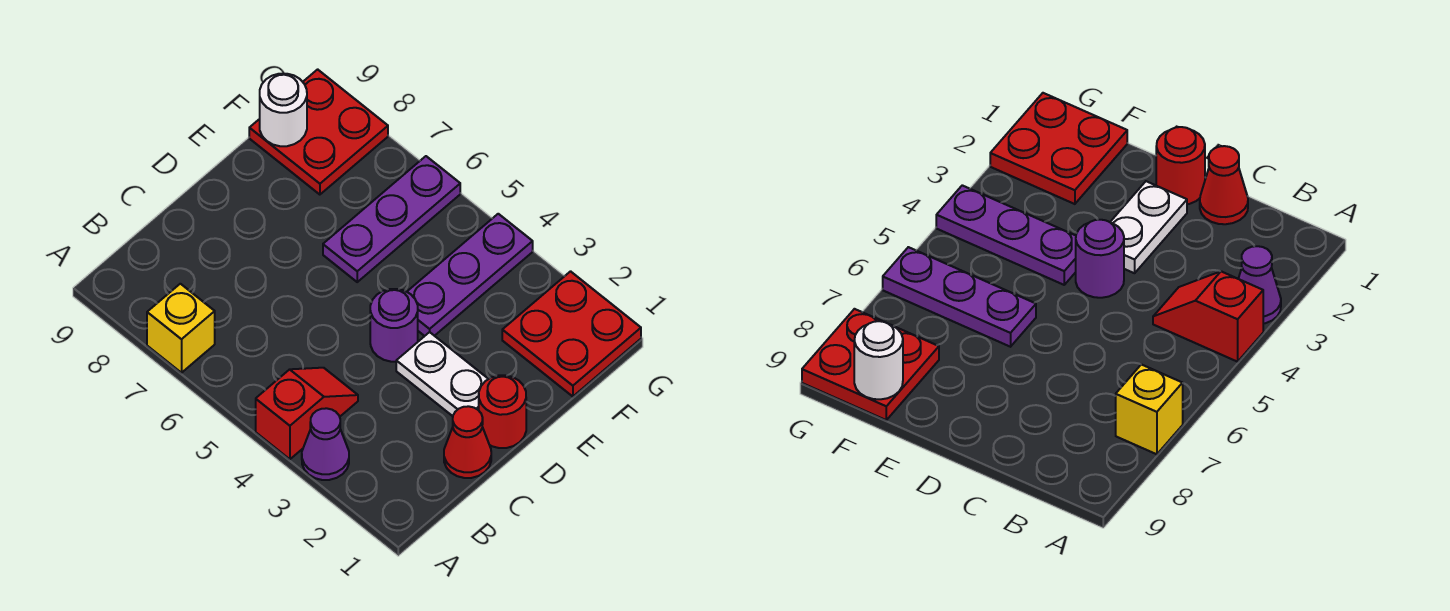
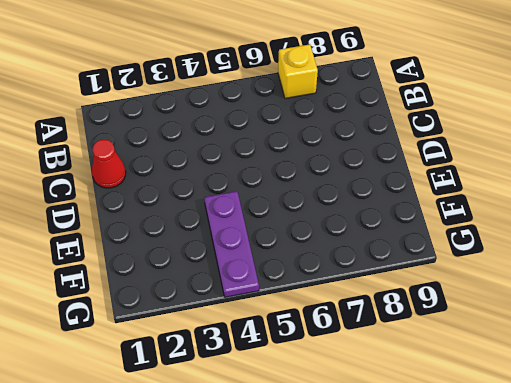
none -> purple cone A3 level 1
none -> red slope A4:B4 level 1 top A
none -> red round brick D1 level 1

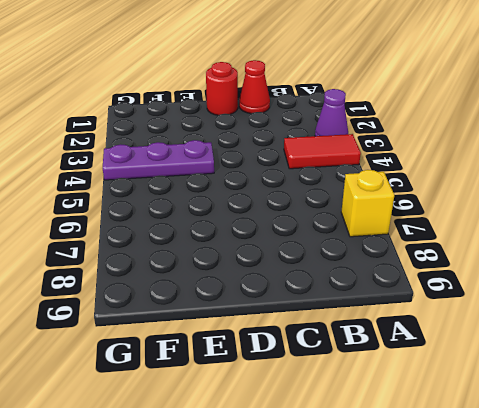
red tile A4:B4 level 1 -> red slope A4:B4 level 1 top A
none -> white plate D2:D3 level 1
none -> purple round brick D4 level 1
none -> purple plate E6:G6 level 1

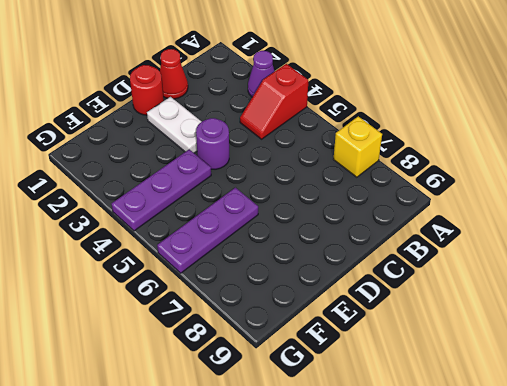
none -> red plate F1:G2 level 1
none -> red plate F8:G9 level 1
none -> white round brick F9 level 2

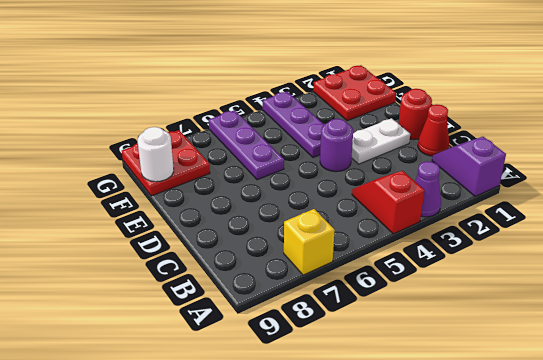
purple slope A1:B1 level 1 top A -> none

